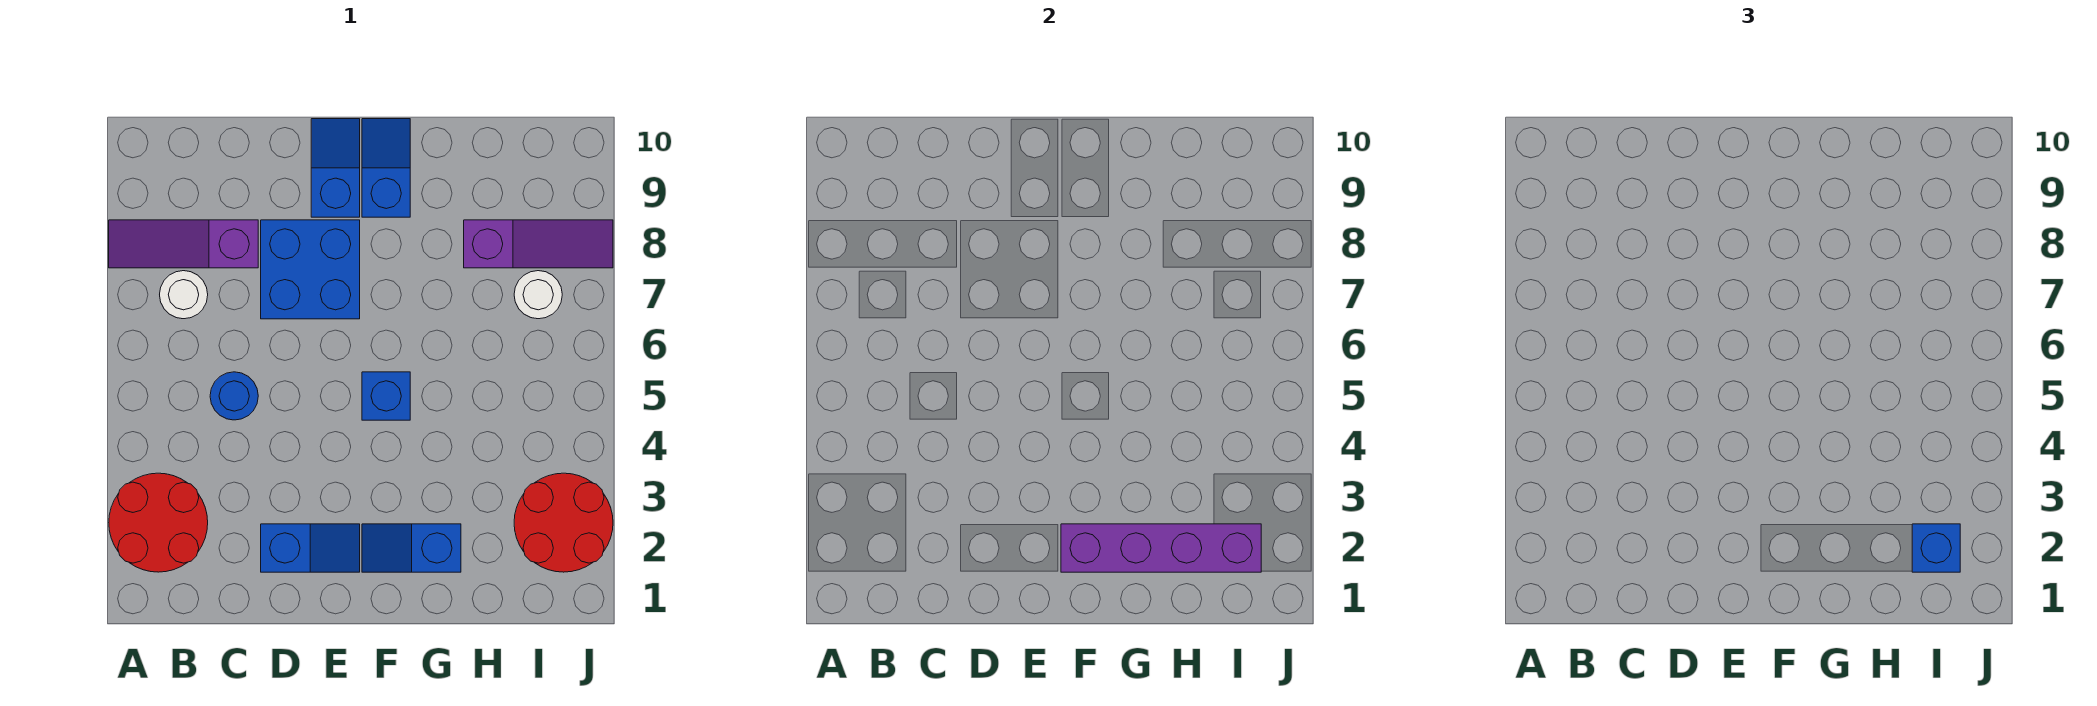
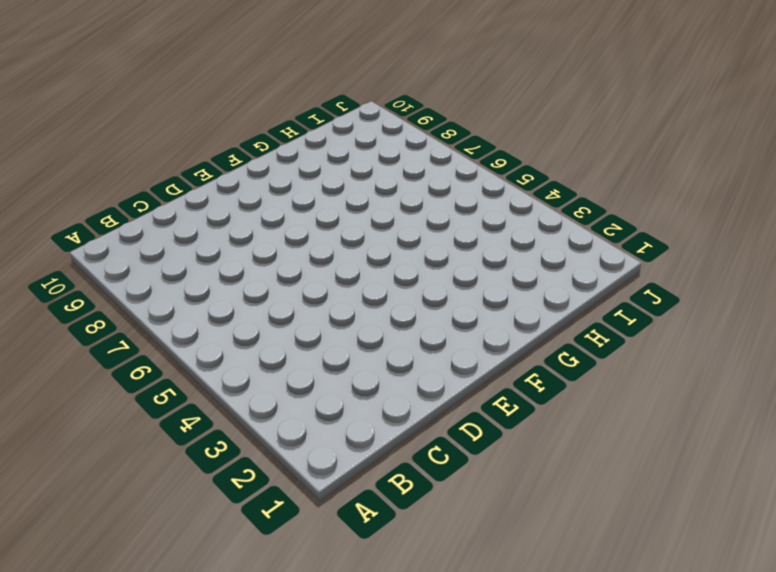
none -> red round brick A2:B3 level 1
none -> purple slope A8:C8 level 1 top C
none -> white round brick B7 level 1

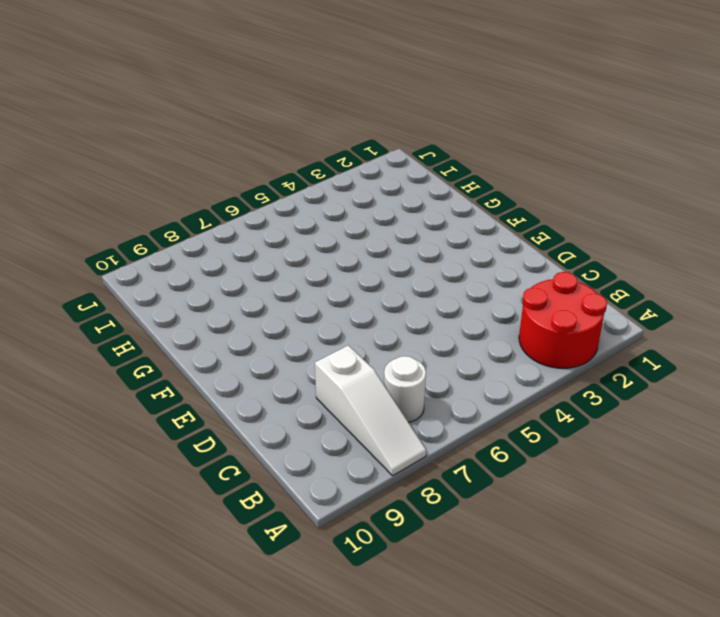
white slope A8:C8 level 1 top C -> purple slope A8:C8 level 1 top C
none -> blue round brick C5 level 1
none -> blue slope D2:E2 level 1 top D
none -> blue brick D7:E8 level 1

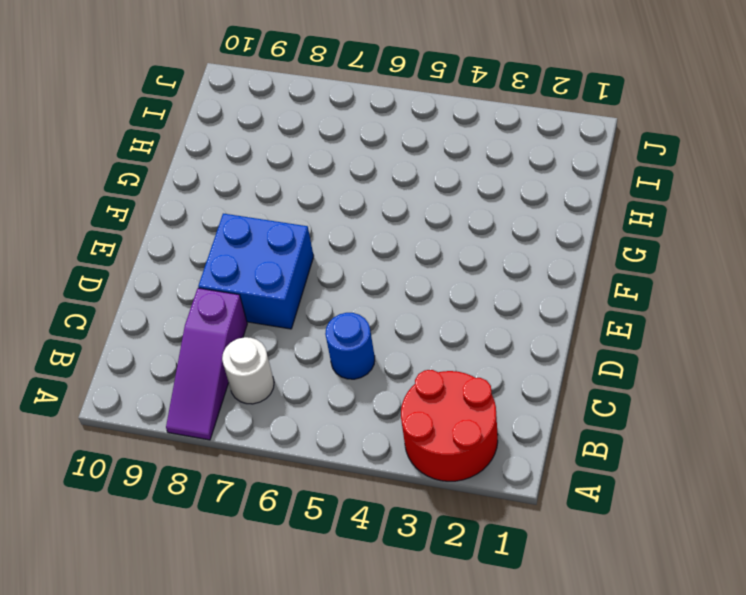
none -> blue slope D2:E2 level 1 top D
none -> blue slope E9:E10 level 1 top 9
none -> blue slope F2:G2 level 1 top G

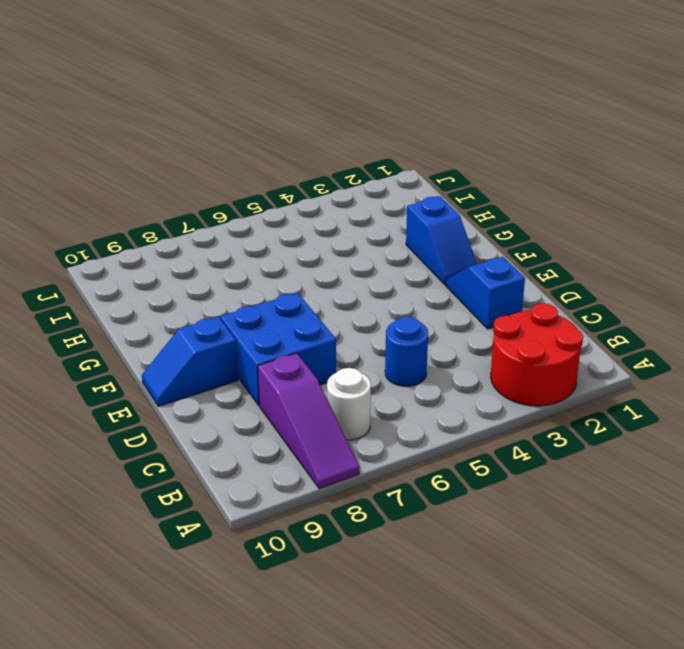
none -> blue brick F5 level 1
none -> blue slope F9:F10 level 1 top 9
none -> purple slope H8:J8 level 1 top H

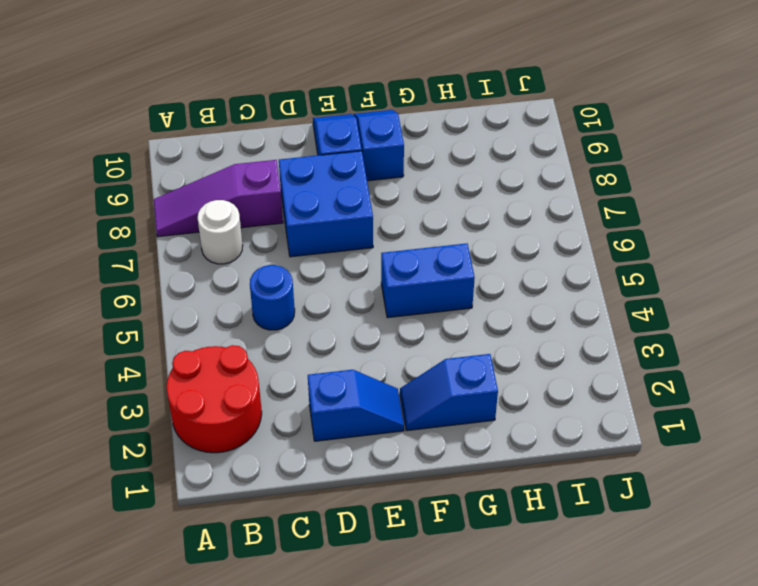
blue brick F5:G5 level 1 -> blue brick F5 level 1
none -> purple slope H8:J8 level 1 top H
none -> red round brick I2:J3 level 1
none -> white round brick I7 level 1

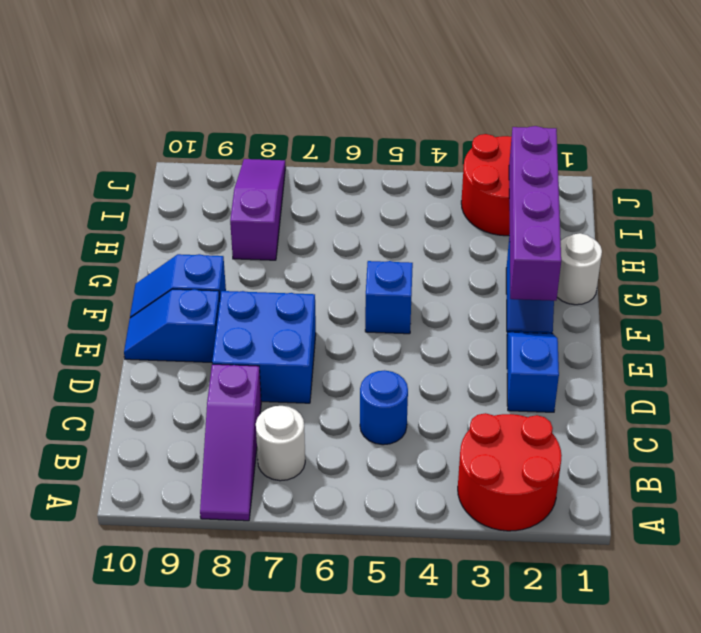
white round brick G1 level 1 -> white round brick I7 level 1
none -> blue brick I2 level 3

